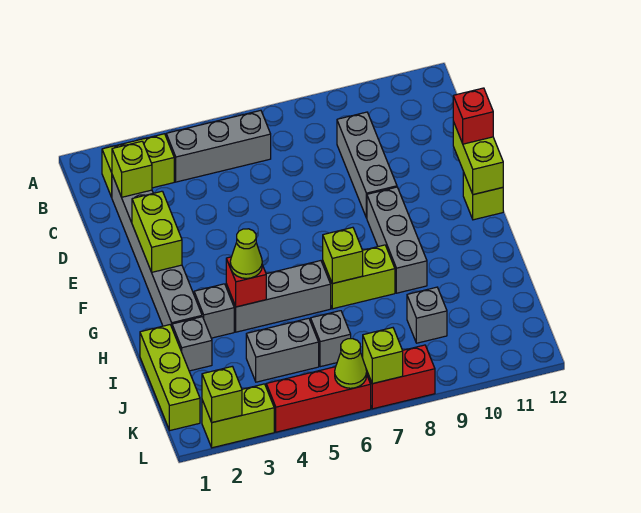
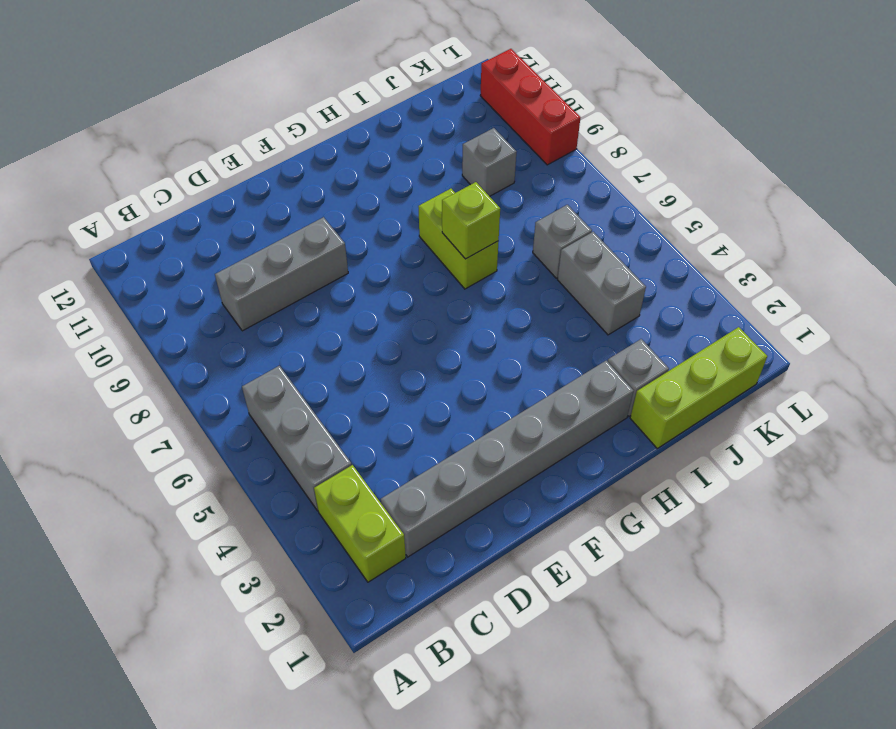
red brick L9:L11 level 1 -> red brick L4:L6 level 1
none -> grey brick F9:H9 level 1
none -> lime brick F12 level 1
none -> grey brick H3 level 1

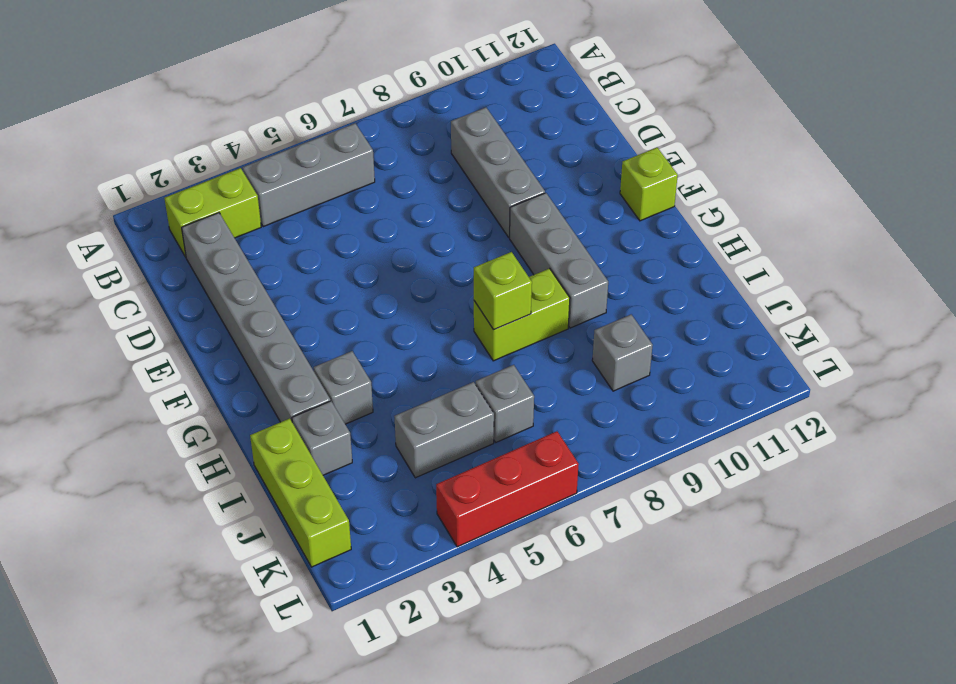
none -> grey brick H4:H6 level 1
none -> lime brick L2:L3 level 1
none -> red brick L7:L8 level 1

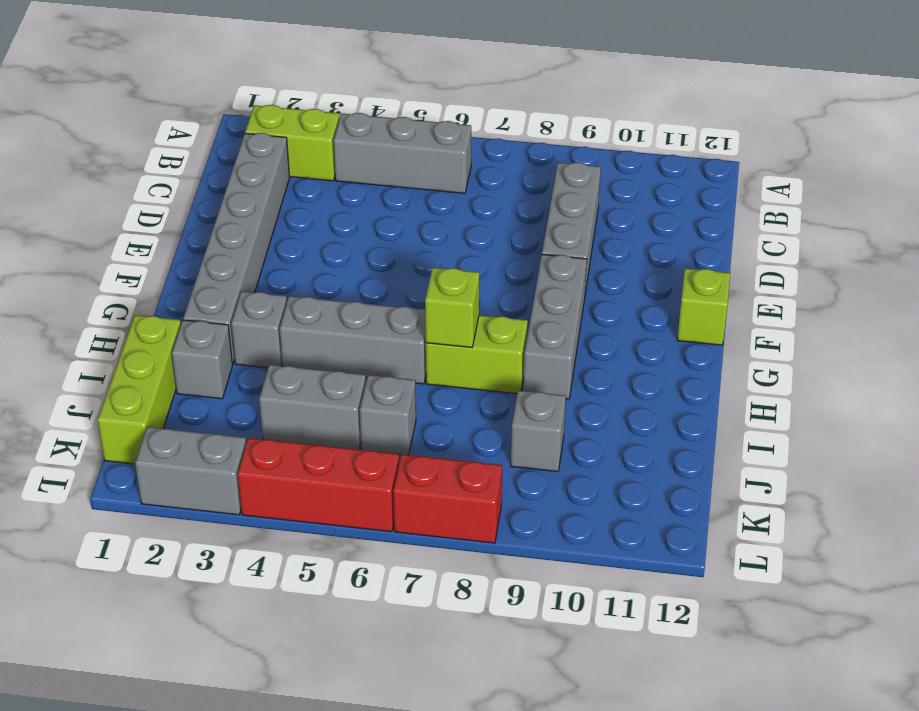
grey brick L2:L3 level 1 -> lime brick L2:L3 level 1
none -> lime brick C2 level 2
none -> lime brick E2:F2 level 2
none -> lime brick E12:F12 level 2

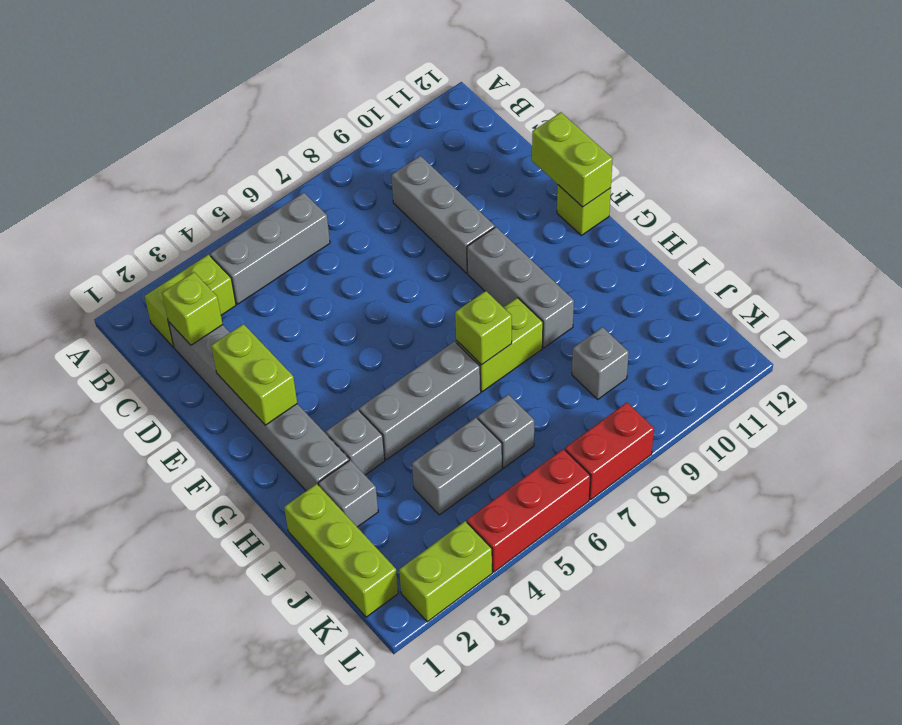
none -> red brick H4 level 2
none -> lime brick L2 level 2
none -> lime cone L6 level 2

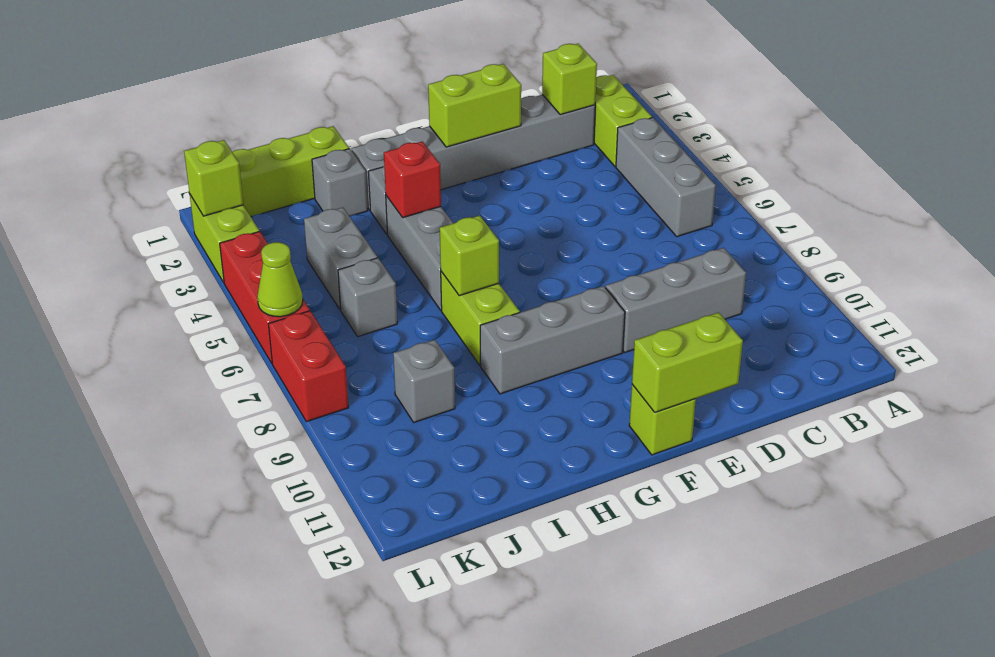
none -> lime brick L7 level 2
none -> red brick E12 level 3
none -> lime cone H4 level 3

